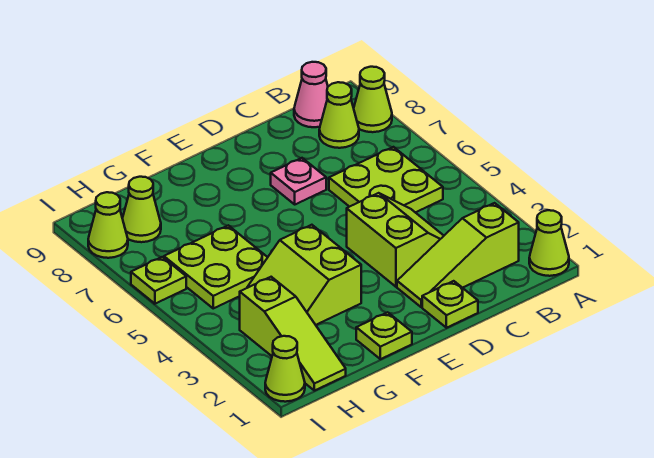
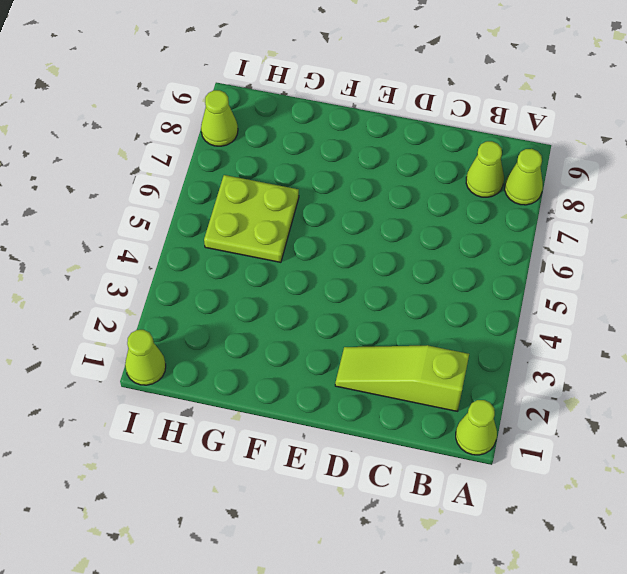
none -> lime plate B5:C6 level 1
none -> pink cone B9 level 1
none -> lime slope C3:D4 level 1 top D

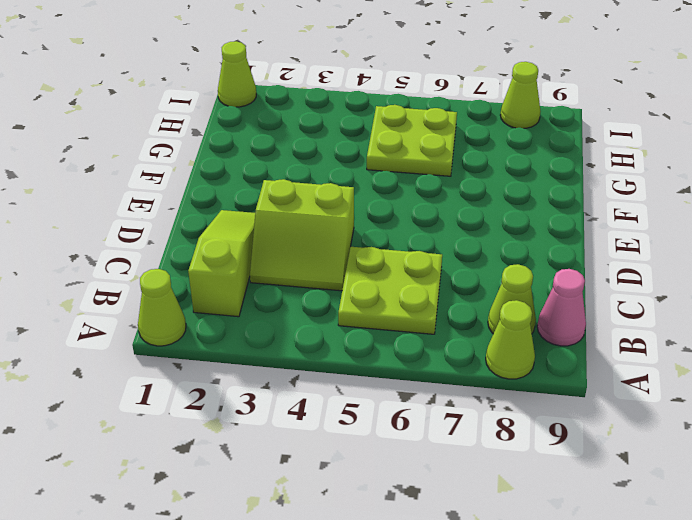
none -> lime plate D1 level 1
none -> pink plate D7 level 1
none -> lime plate F1 level 1

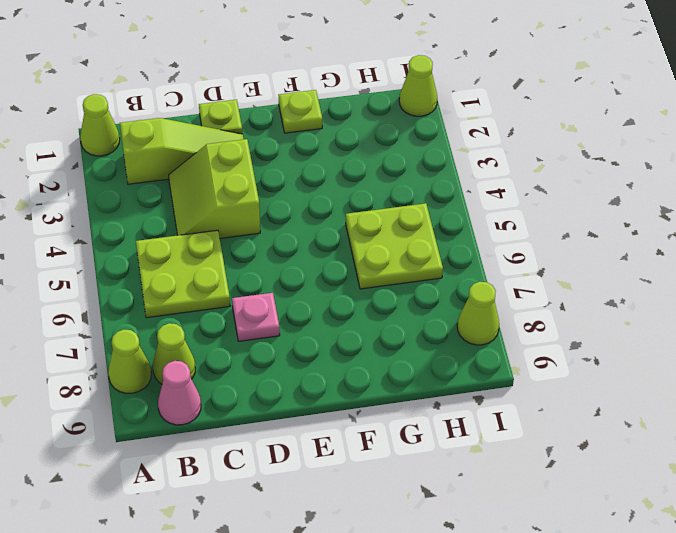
none -> lime slope F3:G4 level 1 top F
none -> lime slope H1:H3 level 1 top 3
none -> lime cone H8 level 1

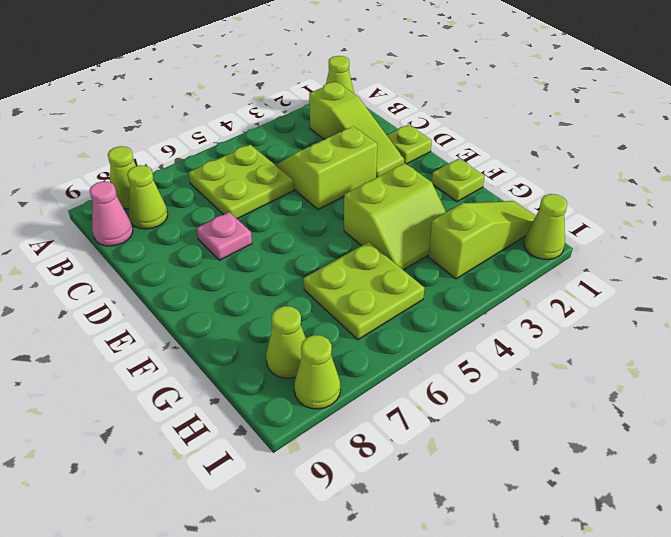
none -> lime plate I6 level 1

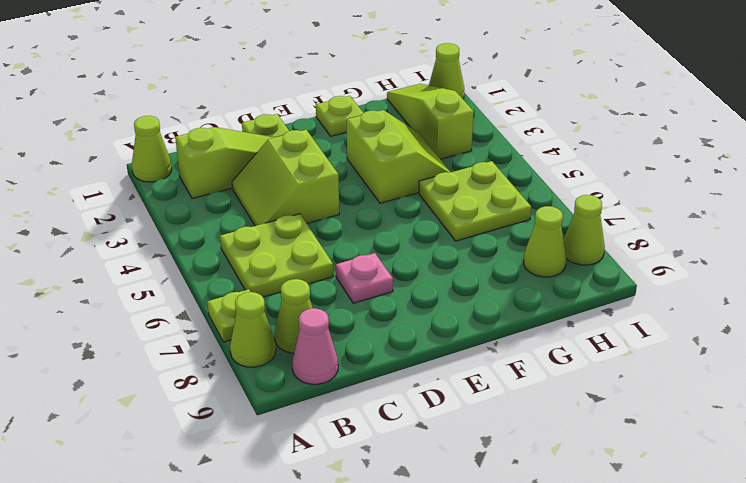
lime plate A7 level 1 -> lime plate I6 level 1

